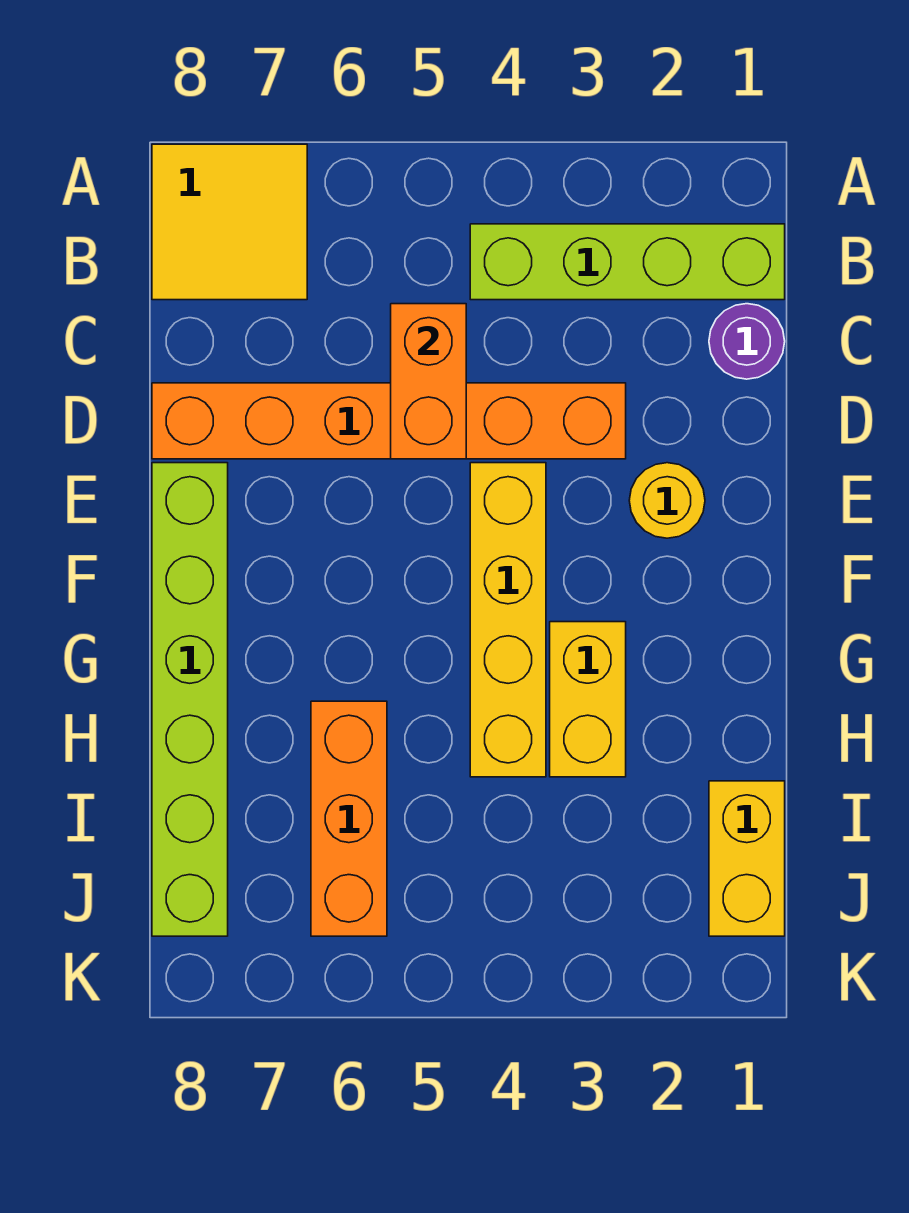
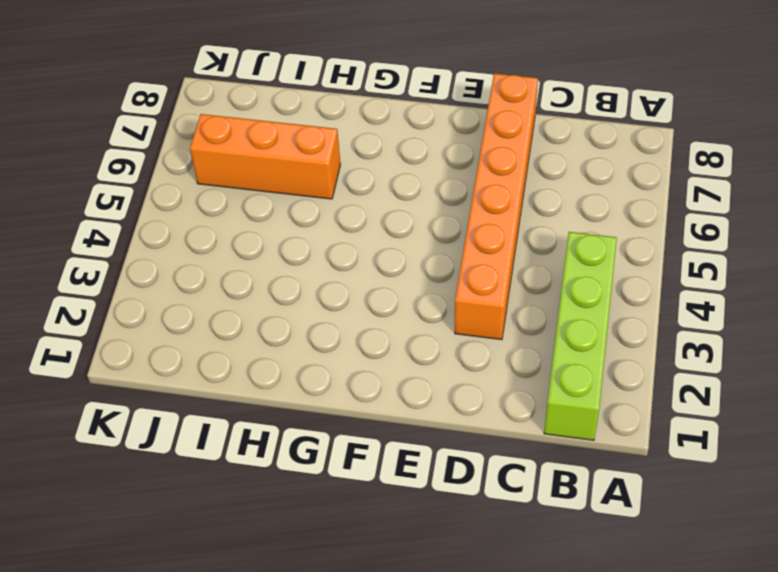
none -> yellow tile A7:B8 level 1
none -> purple round brick C1 level 1

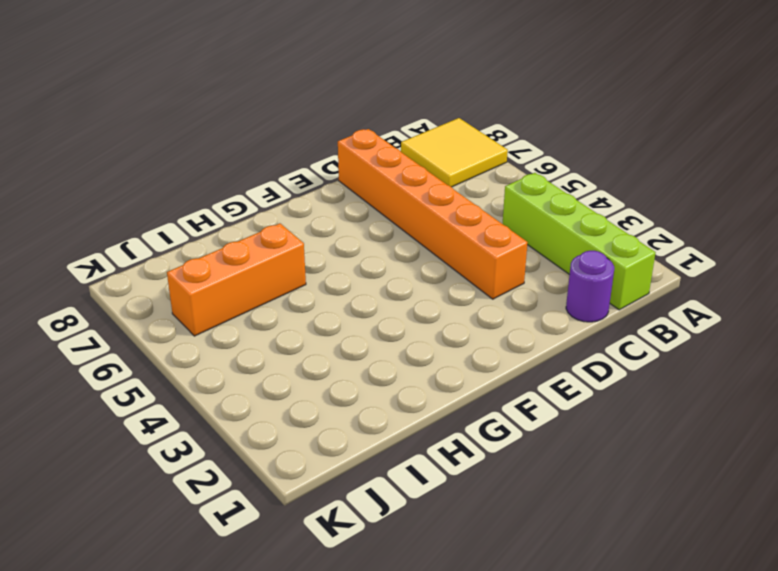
none -> yellow round brick E2 level 1
none -> yellow brick E4:H4 level 1

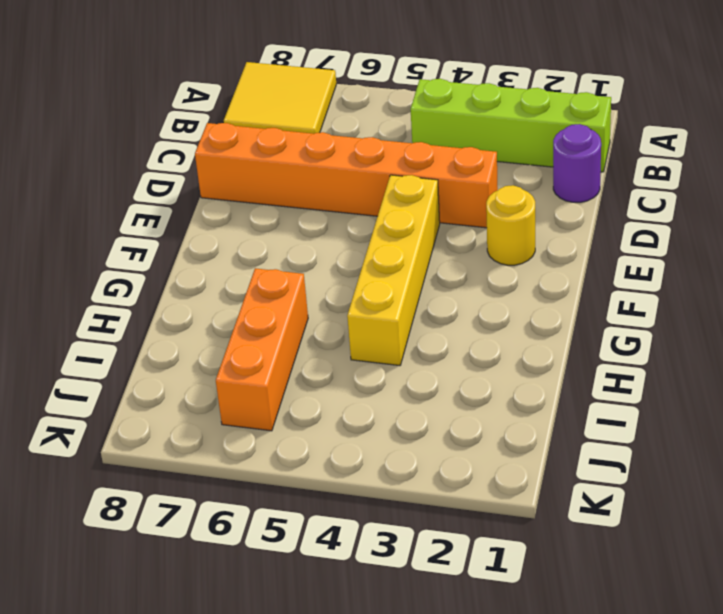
none -> lime brick E8:J8 level 1
none -> yellow brick G3:H3 level 1

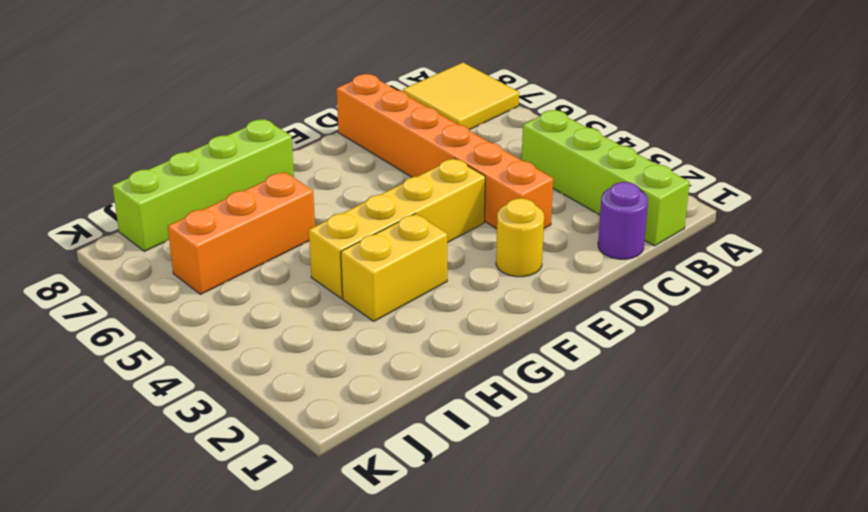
lime brick G8:J8 level 1 -> lime brick E8:J8 level 1
none -> yellow brick I1:J1 level 1
none -> orange brick C5:D5 level 2

